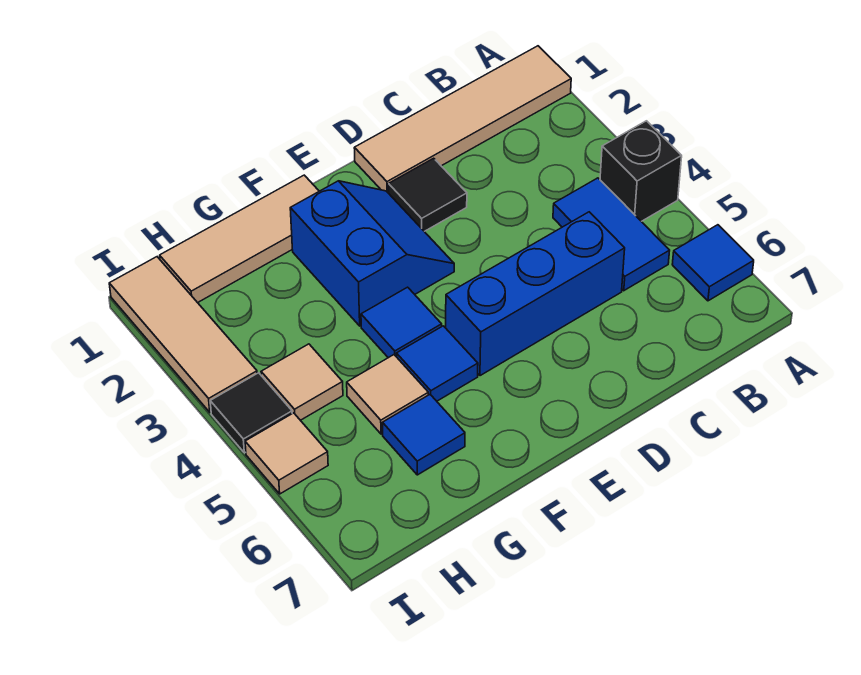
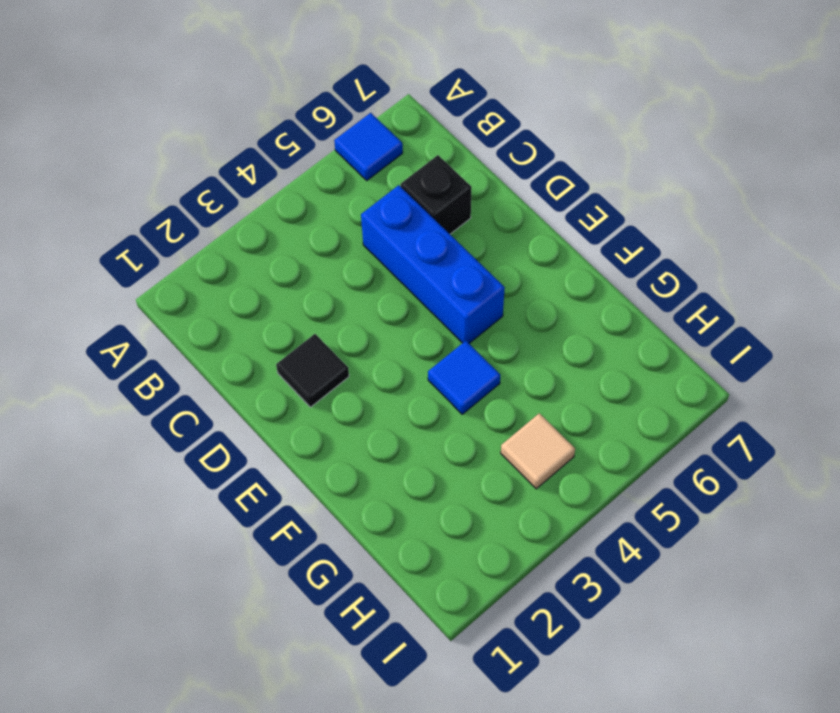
black brick C6 level 1 -> black brick A4 level 1
none -> tan tile A1:D1 level 1
none -> blue tile B4:B5 level 1
none -> blue slope E2:F3 level 1 top F

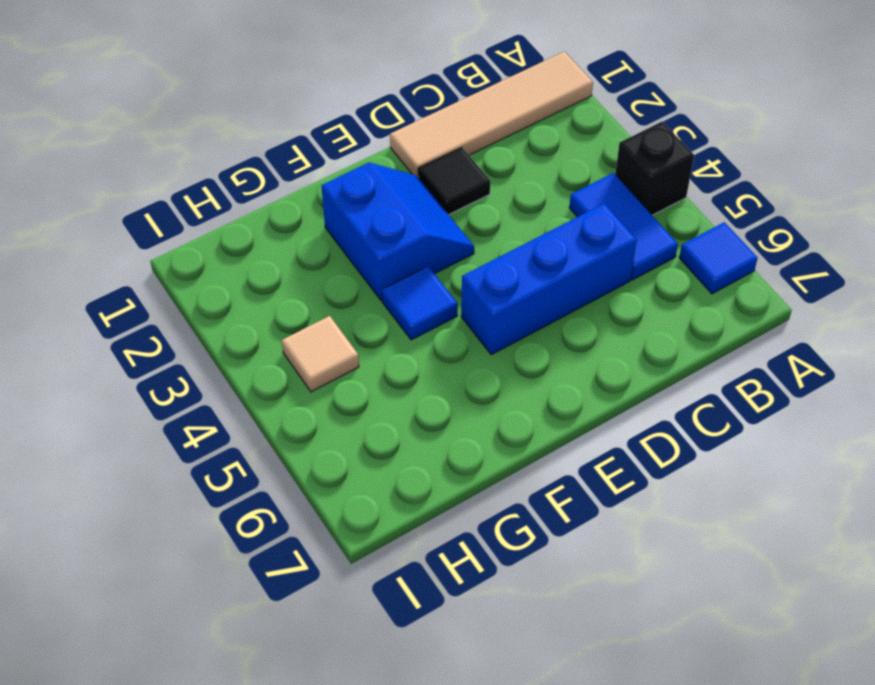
none -> tan tile F1:H1 level 1
none -> blue tile F5 level 1
none -> tan tile G5 level 1

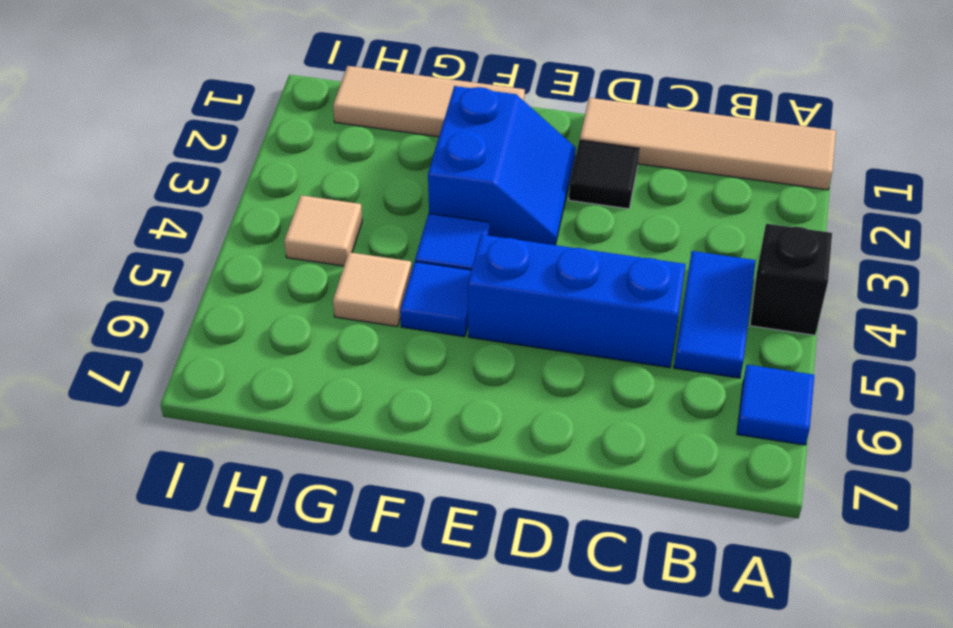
none -> blue tile G6 level 1
none -> tan tile I1:I3 level 1
none -> black tile I4 level 1

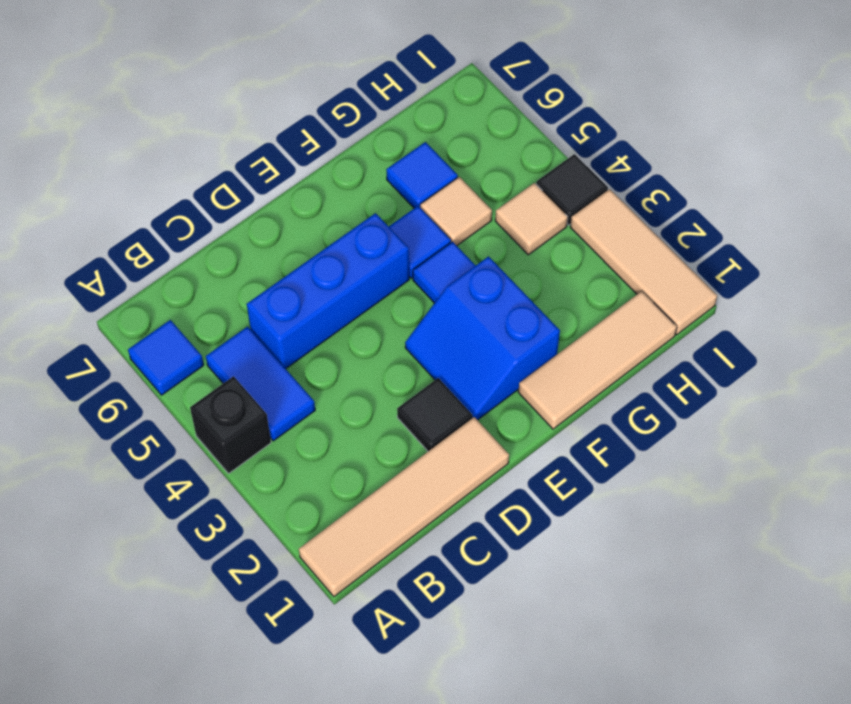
none -> tan tile I5 level 1

